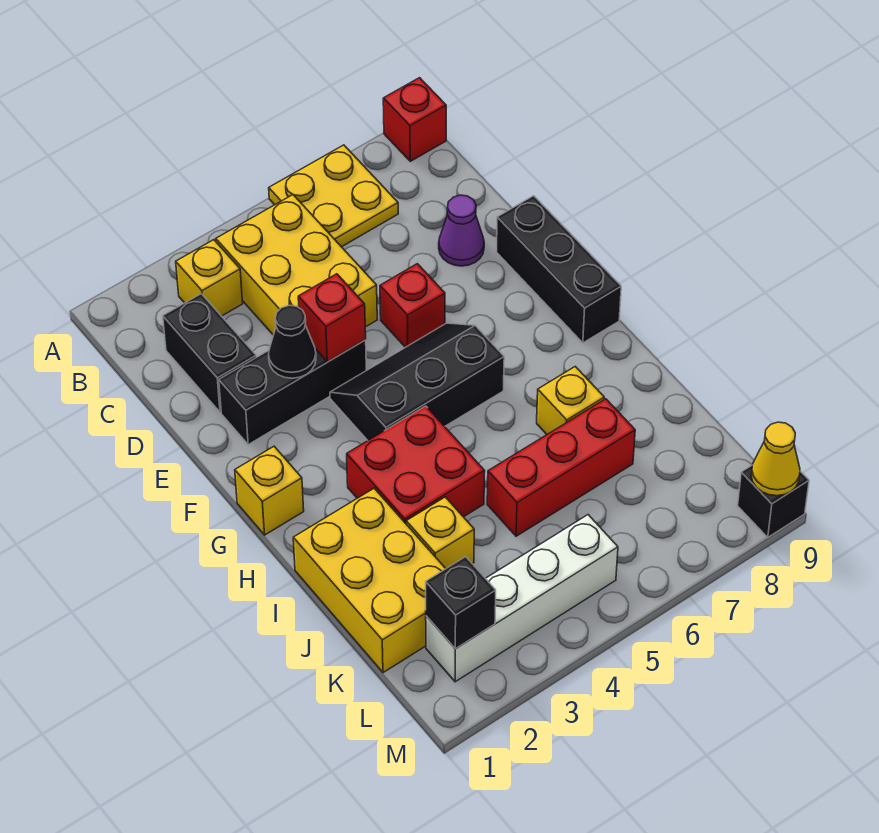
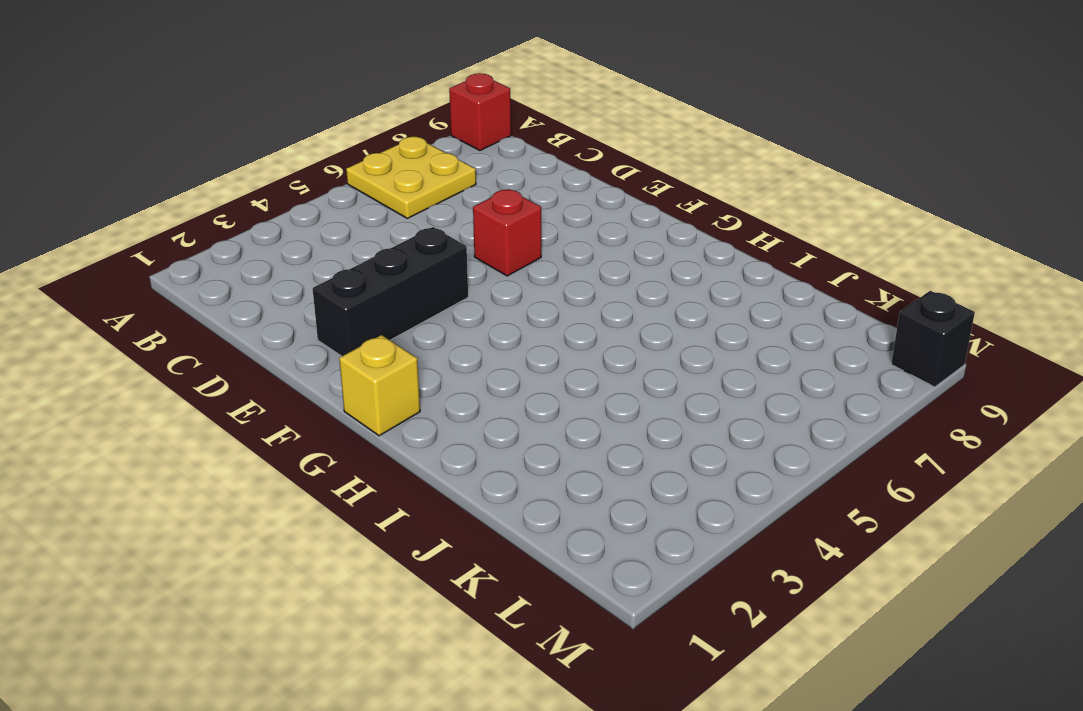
none -> yellow brick B3 level 1
none -> yellow brick B4:D5 level 1
none -> black brick C2:D2 level 1

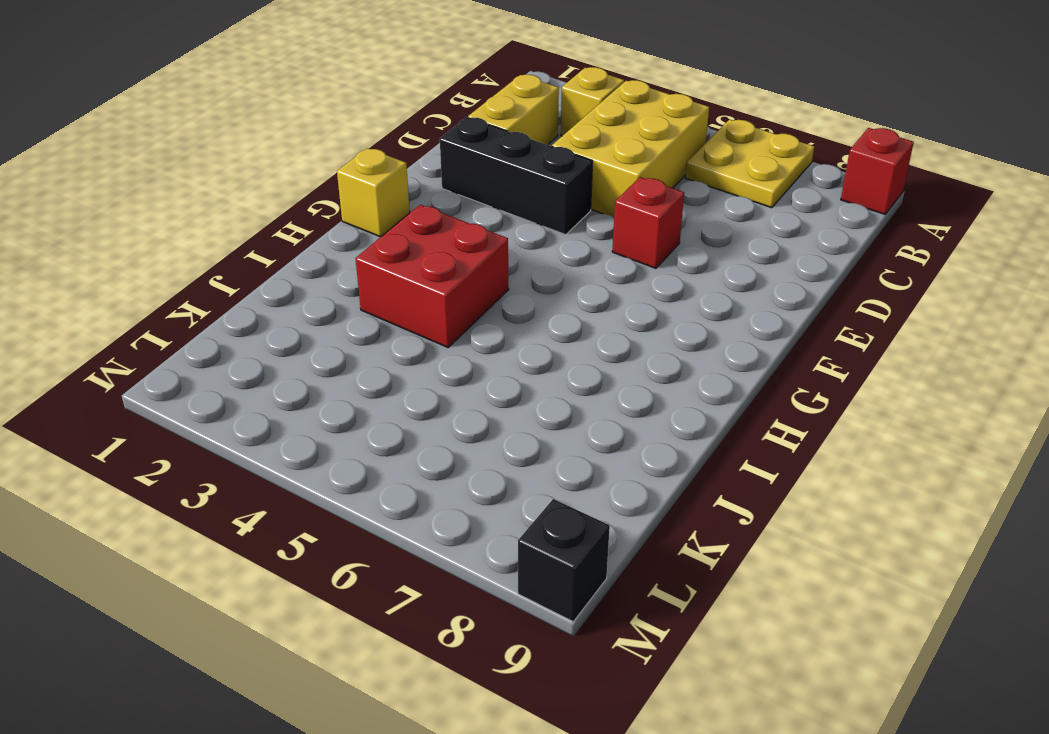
yellow brick C2:D2 level 1 -> black brick C2:D2 level 1
none -> purple cone D8 level 1
none -> black brick E9:G9 level 1
none -> black slope F4:G6 level 1 top G

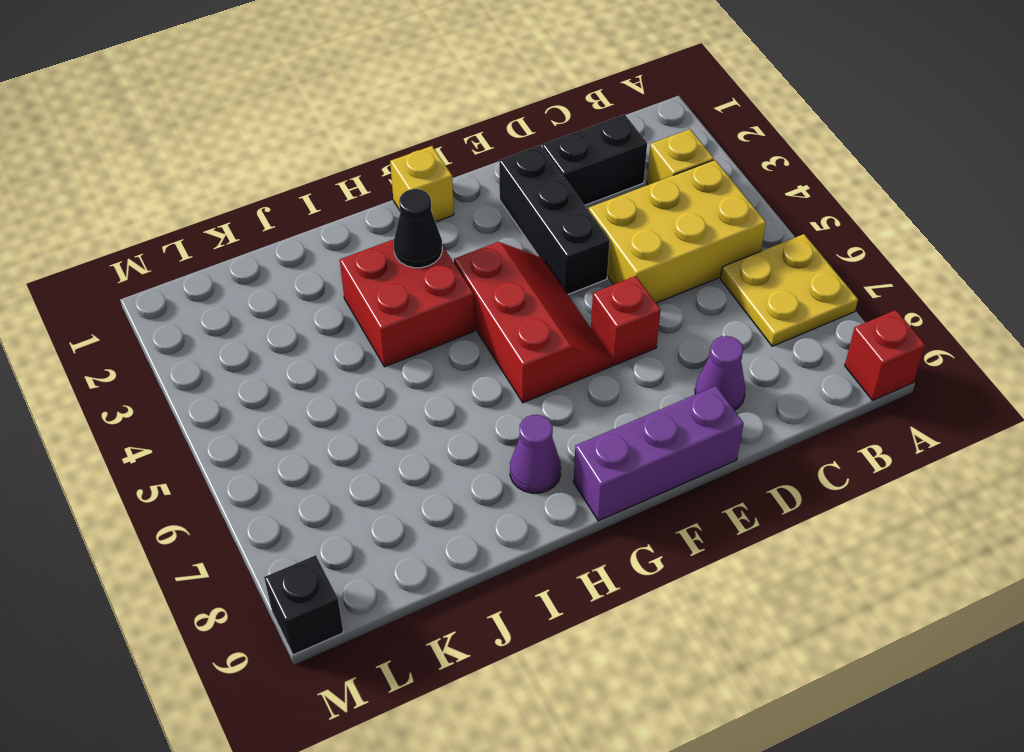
purple brick E9:G9 level 1 -> black brick E9:G9 level 1
red slope F4:G6 level 1 top G -> black slope F4:G6 level 1 top G
black cone H3 level 2 -> black cone E3 level 2
purple cone H8 level 1 -> none
none -> yellow brick I1:K2 level 1
none -> yellow brick I7 level 1
none -> yellow brick J3 level 1

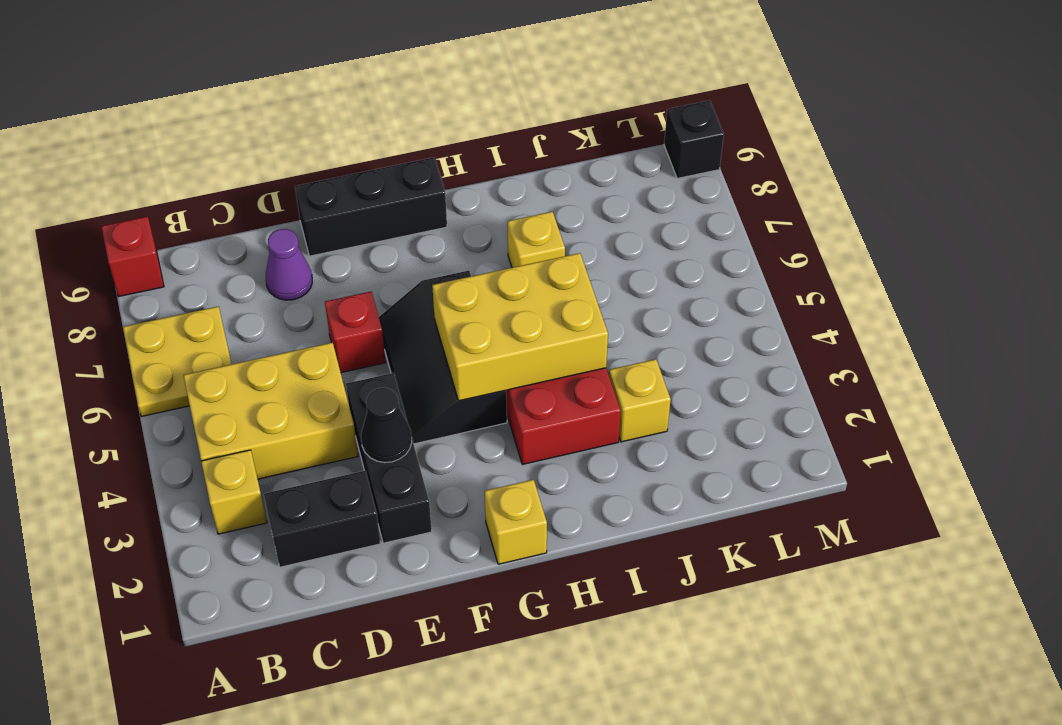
yellow brick G4:I5 level 2 -> yellow brick I1:K2 level 1
none -> red brick J5:J7 level 1
none -> white brick L2:L5 level 1
none -> red brick E4 level 2

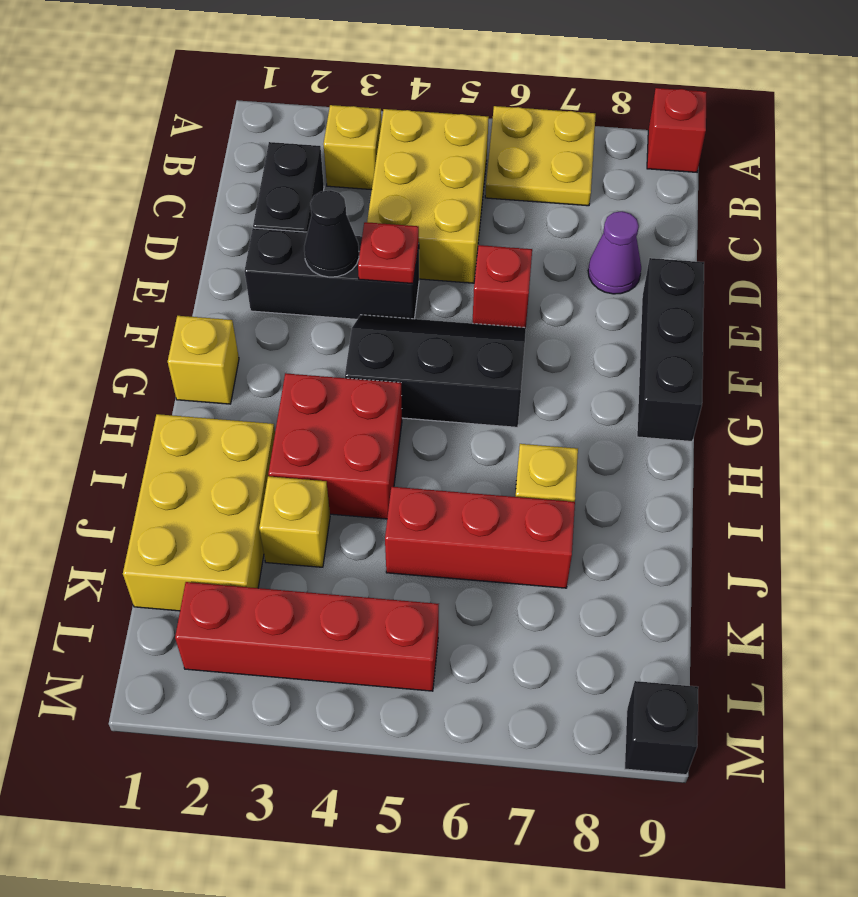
red plate E4 level 2 -> red brick E4 level 2
red brick L2:L5 level 1 -> white brick L2:L5 level 1
none -> black brick L2 level 2
none -> yellow cone M9 level 2

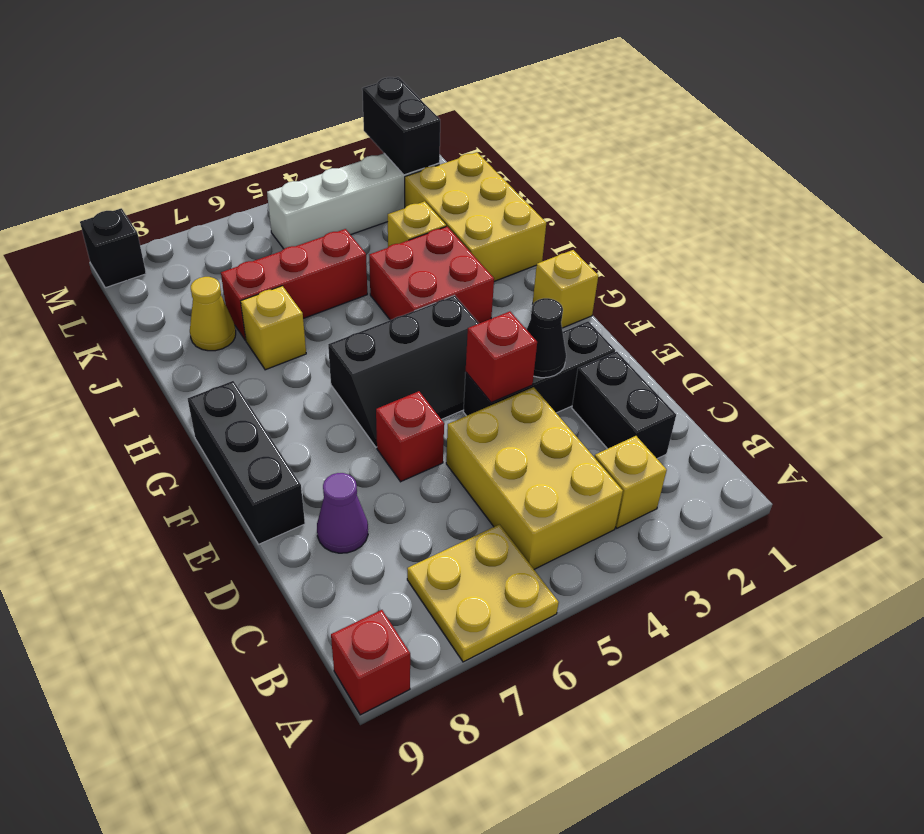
yellow cone J8 level 1 -> yellow cone M9 level 2
black brick L2:M2 level 2 -> black brick L2 level 2

